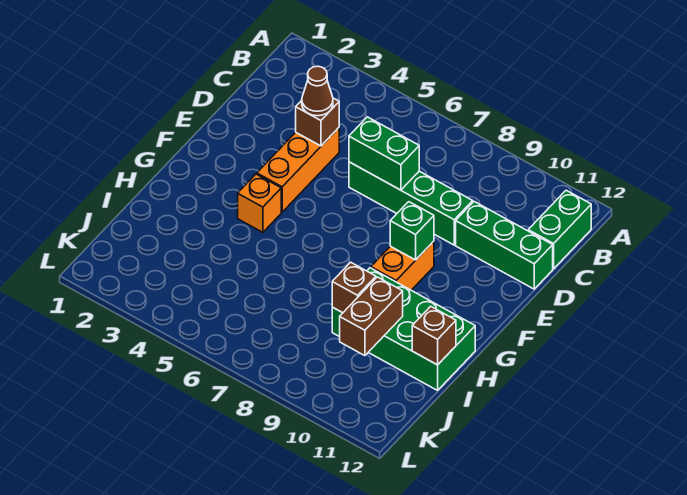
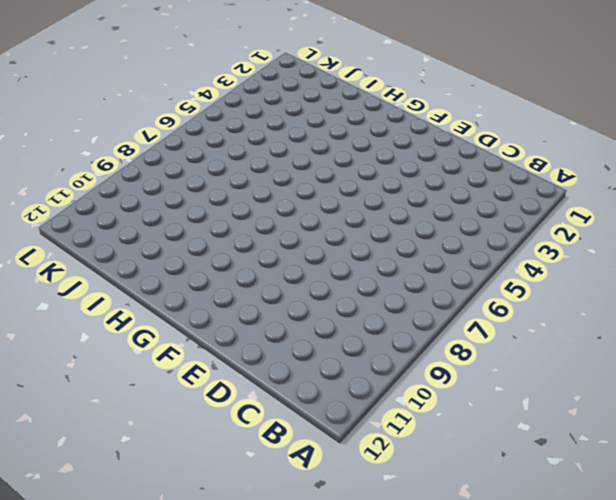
none -> green brick B12:C12 level 1
none -> orange brick D4:F4 level 1
none -> green brick D6:D9 level 1

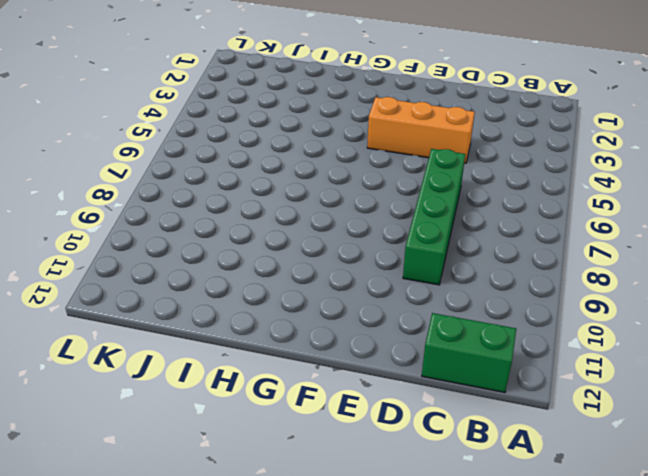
none -> green brick D10:D12 level 1
none -> orange brick F9:G9 level 1
none -> orange brick G4 level 1

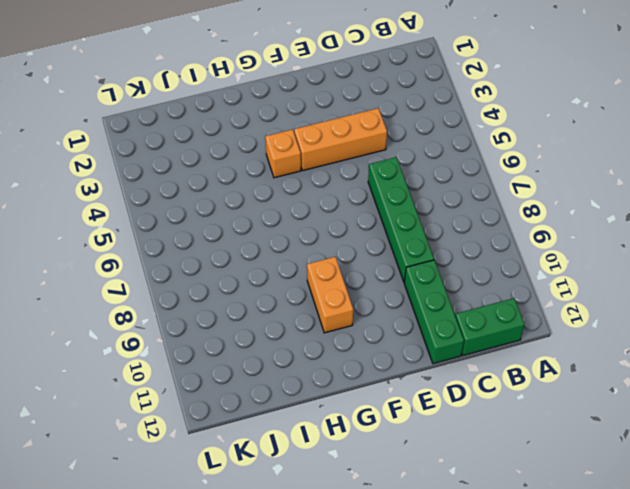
orange brick G9:G10 level 1 -> orange brick F9:G9 level 1
none -> green brick H9:I12 level 1
none -> brown brick D4 level 2
none -> green brick D6:D7 level 2

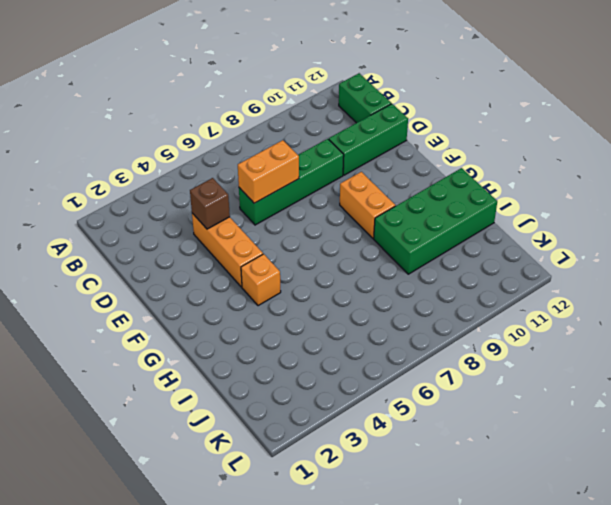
orange brick D6:D7 level 2 -> green brick D6:D7 level 2
none -> green brick F9 level 2
none -> brown brick I9 level 2
none -> brown brick I10:J10 level 2

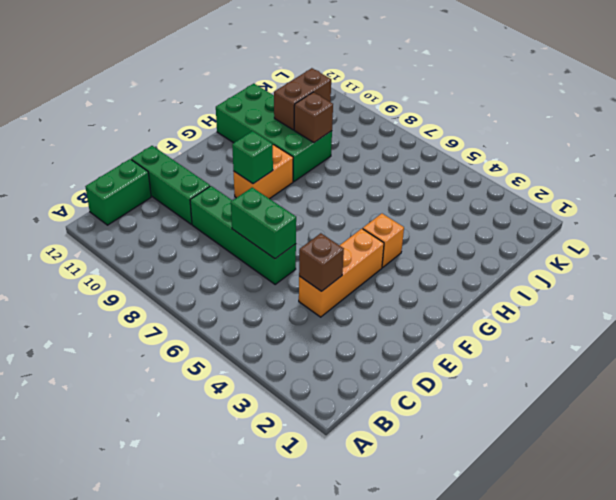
none -> brown brick I12 level 2
none -> brown cone D4 level 3

